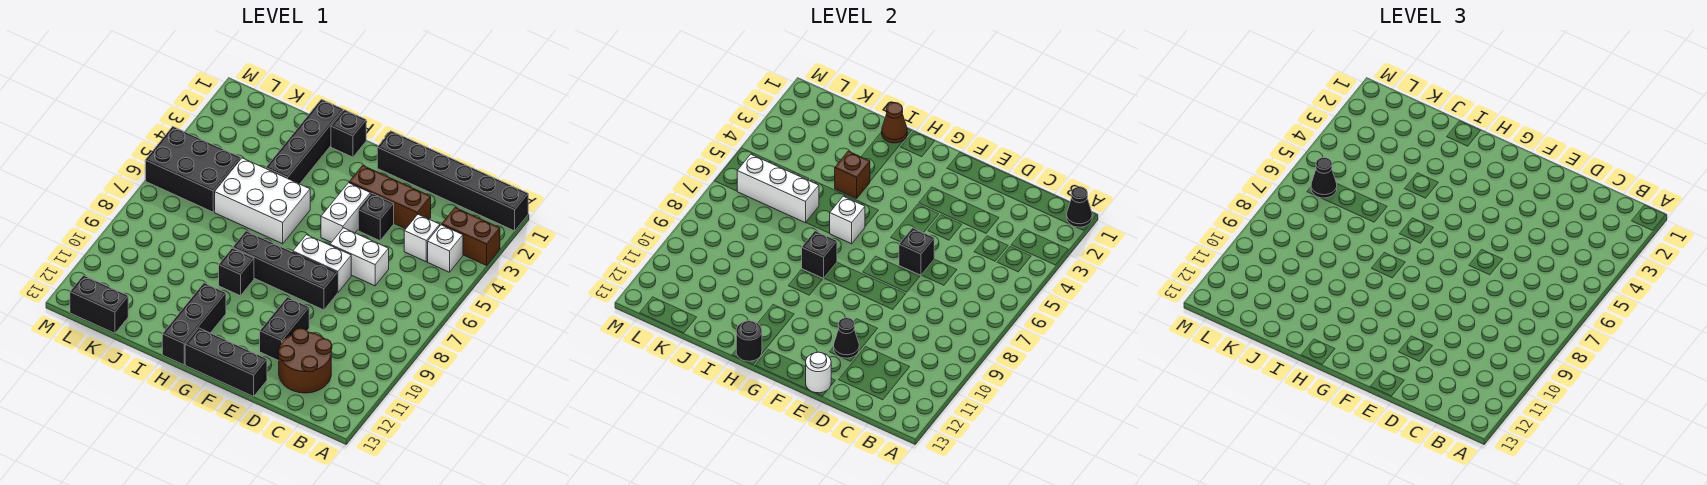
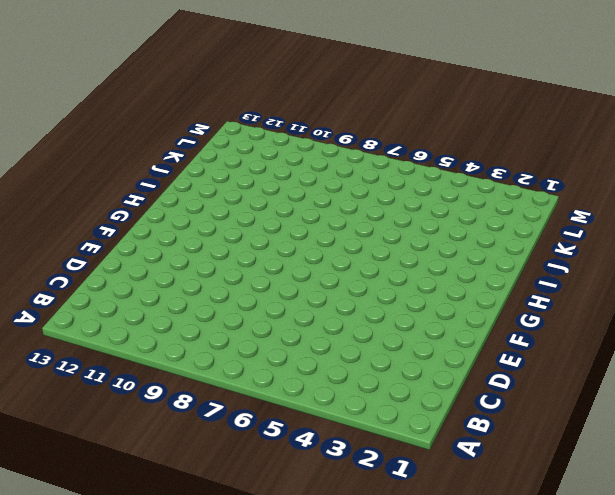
none -> black brick A1:F1 level 1
none -> brown brick A3:B3 level 1
none -> white brick B4 level 1
none -> white brick C4 level 1

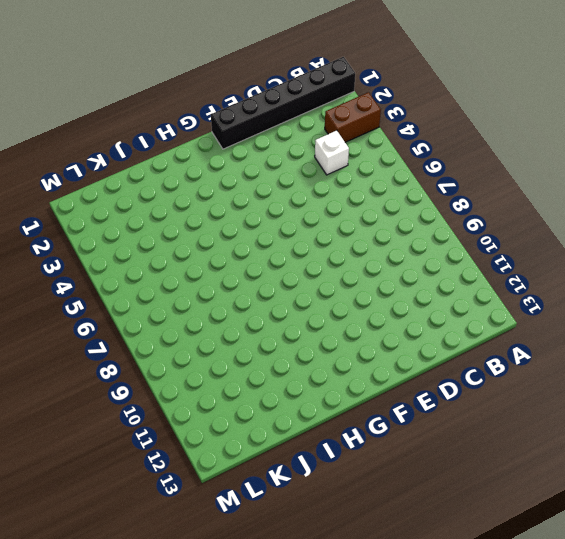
none -> white brick B4 level 1
none -> brown round brick C11:D12 level 1
none -> brown brick D3:F3 level 1
none -> white brick D6:E6 level 1

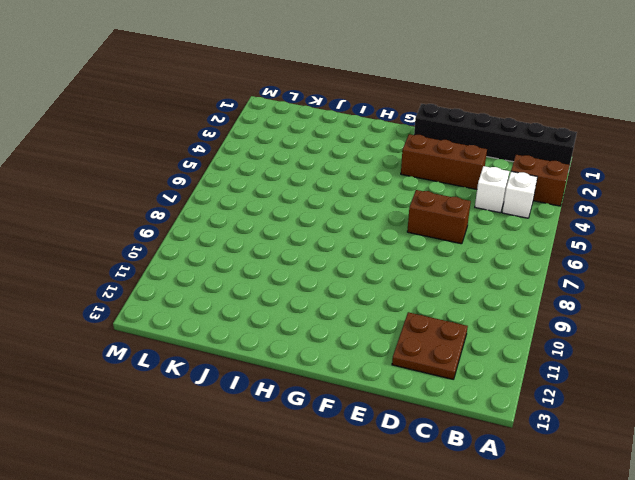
brown plate C11:D12 level 1 -> brown round brick C11:D12 level 1
brown brick D6:E6 level 1 -> white brick D6:E6 level 1
none -> black brick E4 level 1
none -> white brick E7:F7 level 1
none -> black brick E8:H8 level 1
none -> black brick E10:E11 level 1

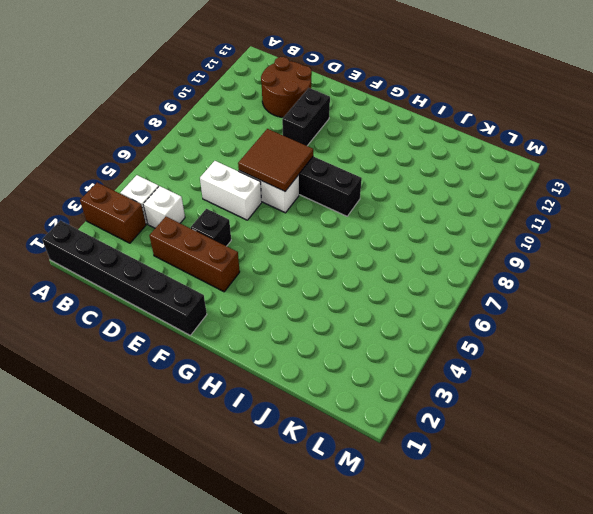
brown tile E7:F8 level 2 -> none
none -> black brick E13:G13 level 1
none -> white brick F4:F5 level 1
none -> black brick H1 level 1
none -> white brick H5:J6 level 1

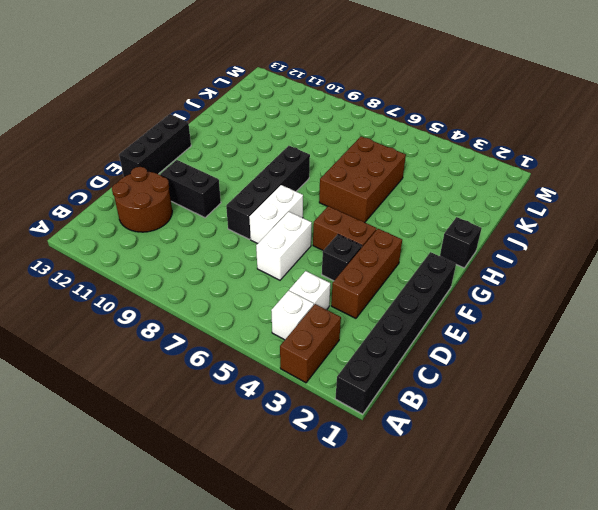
brown brick F4:F5 level 1 -> white brick F4:F5 level 1
brown brick H5:J6 level 1 -> white brick H5:J6 level 1
none -> black brick H9 level 1
none -> black brick H11:H13 level 1
none -> black brick I1:I4 level 1
none -> black brick K5:M6 level 1

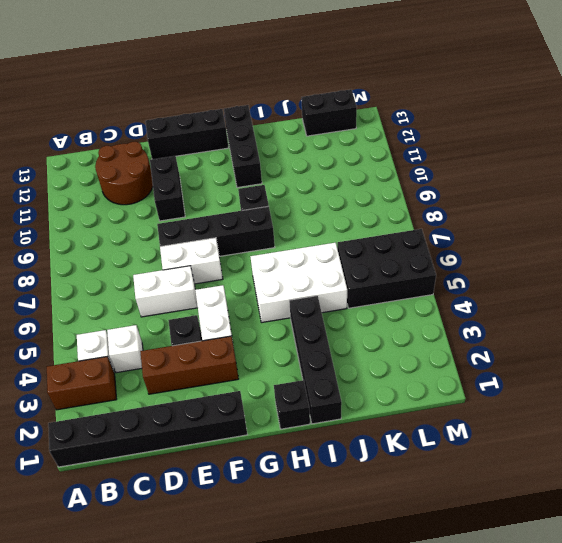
none -> black cone A1 level 2
none -> black brick E6 level 2
none -> black cone E11 level 2
none -> white round brick E13 level 2

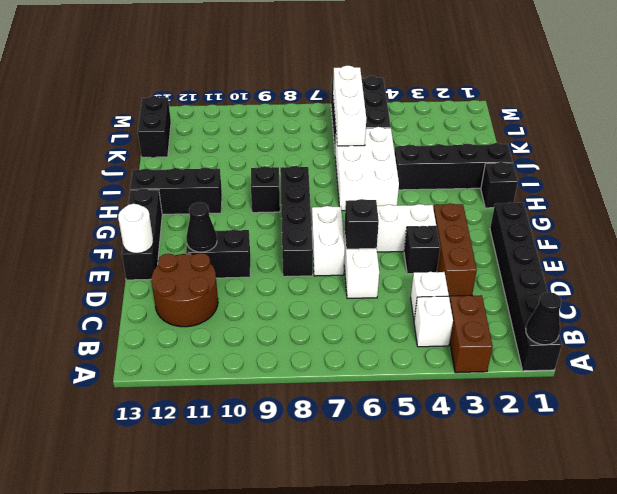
none -> white brick H6 level 2
none -> black brick H8 level 2
none -> black round brick H13 level 2
none -> brown cone I1 level 2

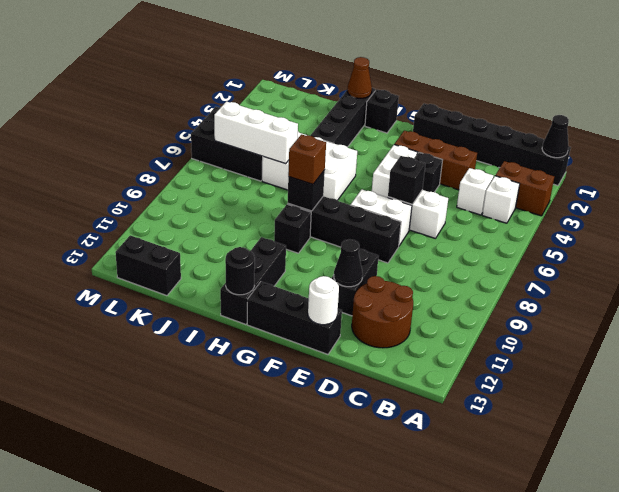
brown brick H8 level 3 -> brown brick I4 level 2
none -> white brick H6 level 2
none -> black cone L6 level 3

